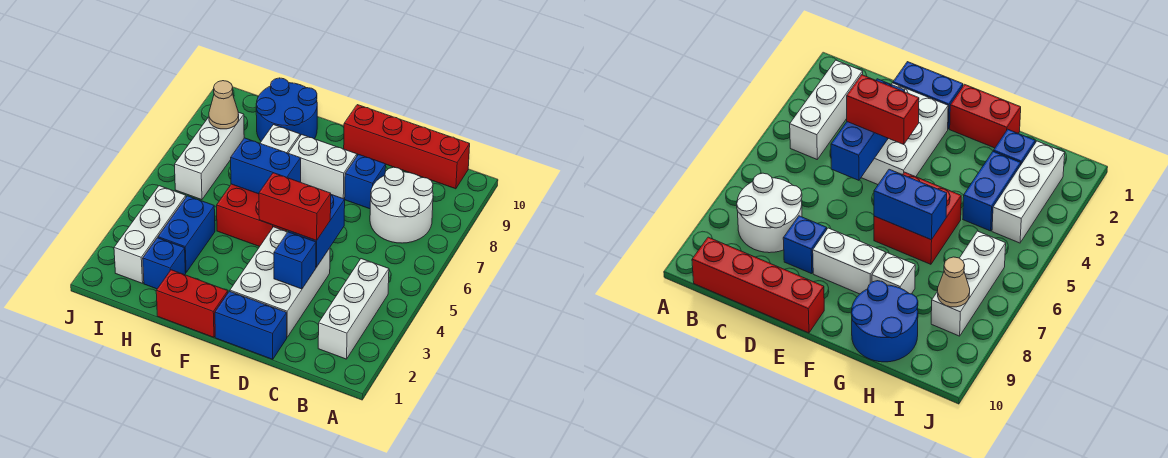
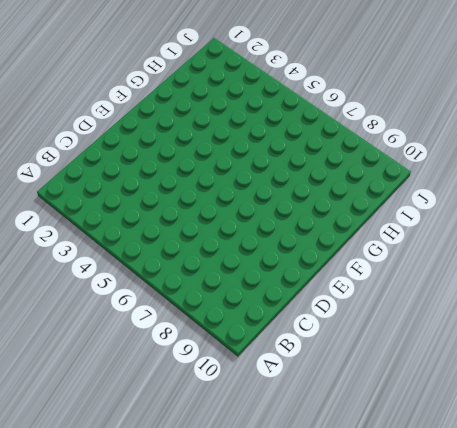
none -> white brick B2:B4 level 1
none -> white round brick B7:C8 level 1
none -> red brick B10:E10 level 1

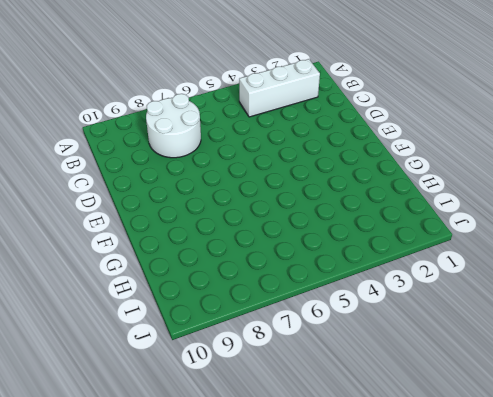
none -> red brick B10:E10 level 1
none -> blue brick D1:E1 level 1
none -> white brick D2:E4 level 1

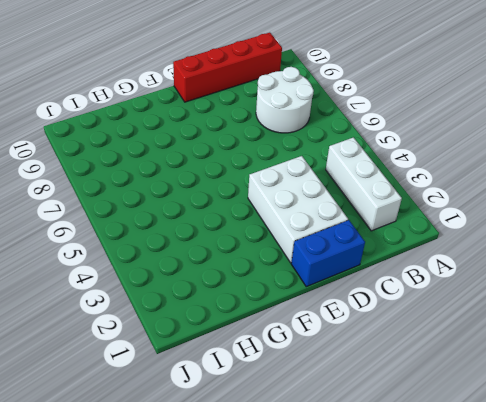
none -> blue brick D8 level 1
none -> white brick E8:F8 level 1
none -> red brick F1:G1 level 1

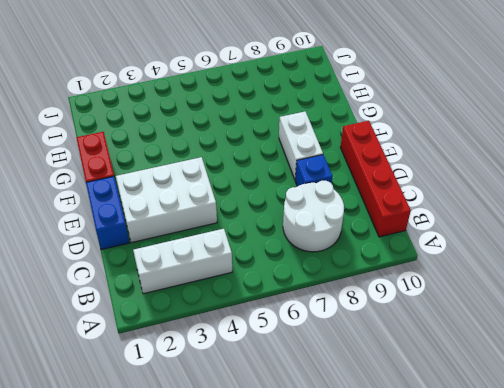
none -> red brick F5:G6 level 1
none -> white brick G8 level 1
none -> blue round brick G9:H10 level 1

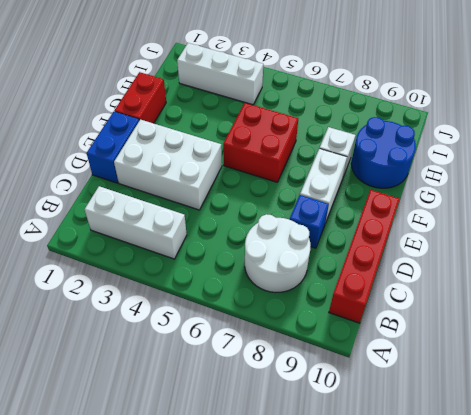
none -> blue brick H2 level 1
none -> blue brick H3:H4 level 1
none -> white brick I6:I8 level 1

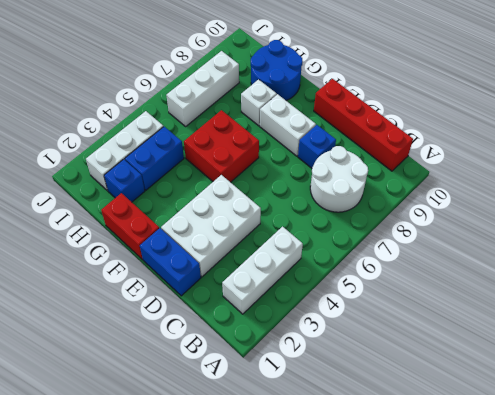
none -> blue brick D3 level 2
none -> blue brick D4:D5 level 2
none -> blue brick F6:G6 level 2

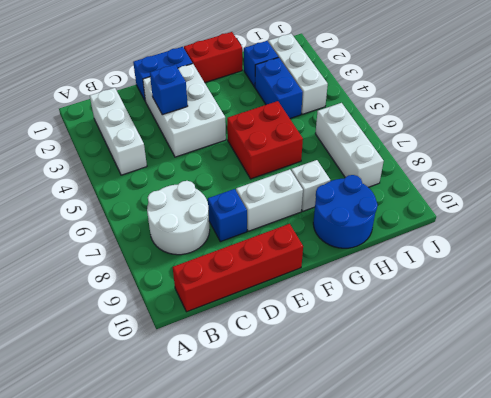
none -> blue brick D4:D5 level 2
none -> blue brick F6:G6 level 2
none -> tan cone I8 level 2

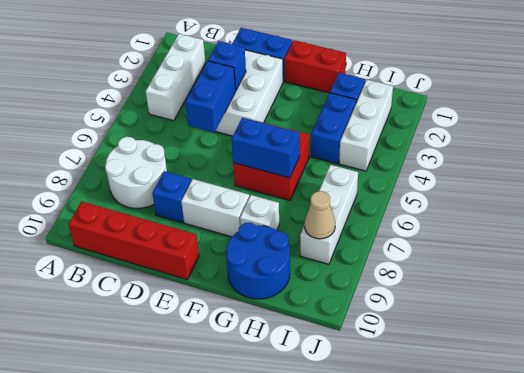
none -> red brick D4:E4 level 3

